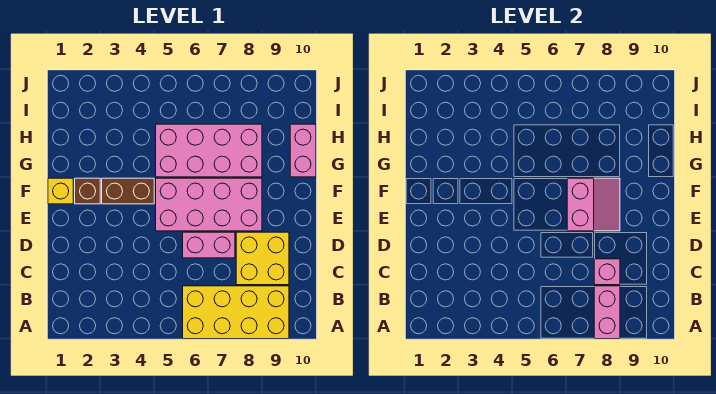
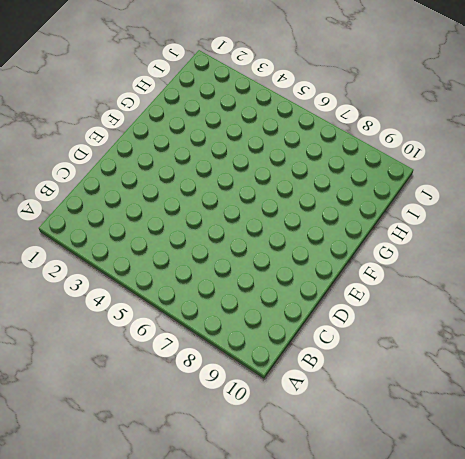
none -> yellow brick A6:B9 level 1
none -> yellow brick C8:D9 level 1
none -> pink brick D6:D7 level 1

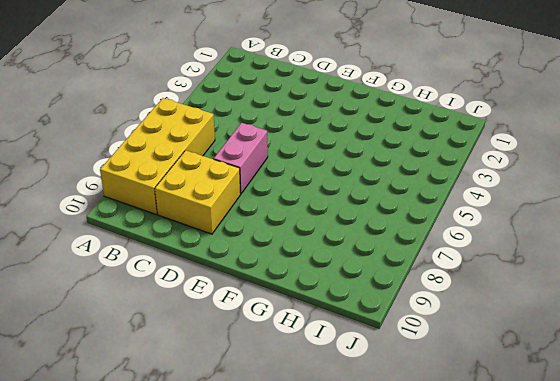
none -> pink brick E5:F8 level 1
none -> yellow brick F1 level 1
none -> brown brick F2 level 1

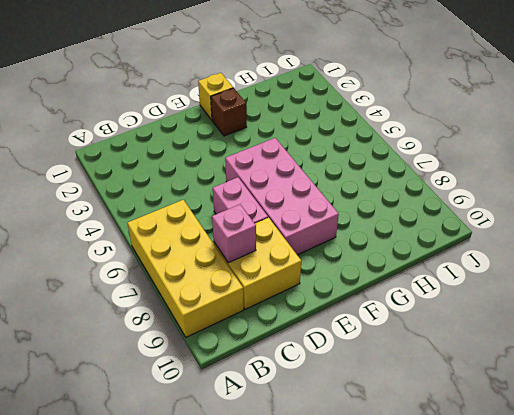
none -> brown brick F3:F4 level 1
none -> pink brick G5:H8 level 1
none -> pink brick G10:H10 level 1

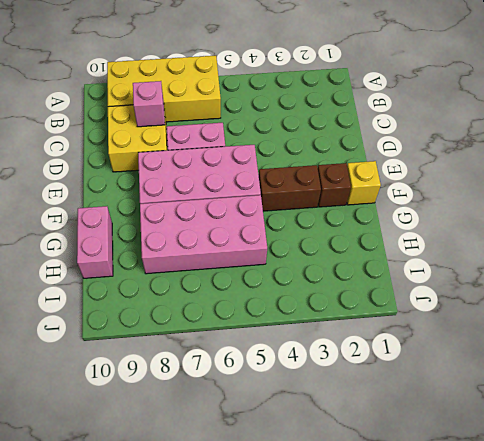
none -> pink brick A8:B8 level 2
none -> pink slope E7:F8 level 2 top 7

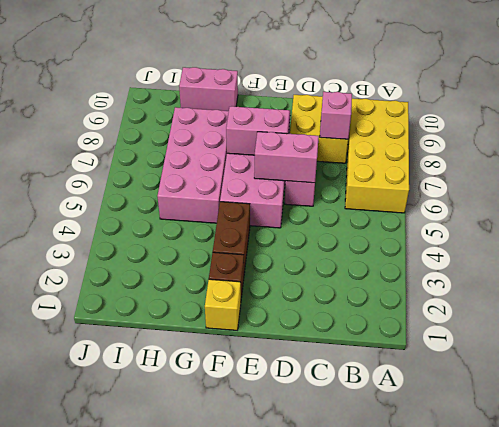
pink brick D6:E6 level 2 -> pink brick A8:B8 level 2

